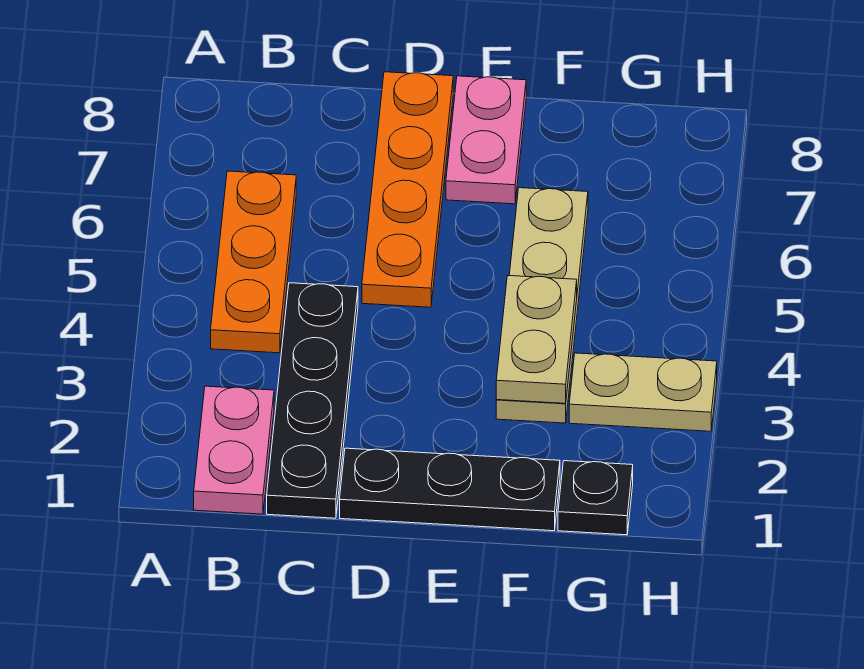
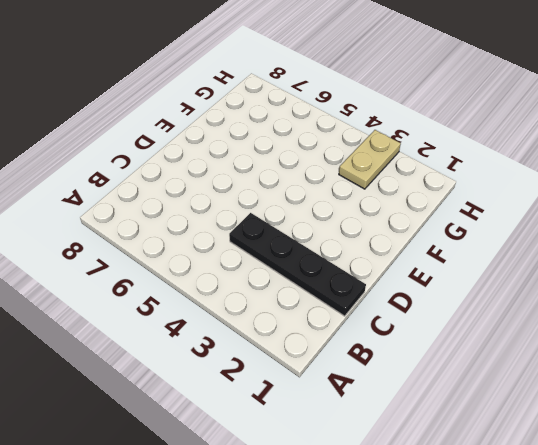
none -> pink plate B1:B2 level 1
none -> orange plate B4:B6 level 1

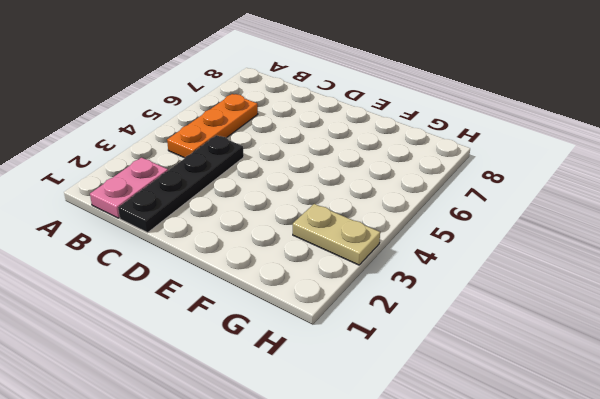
none -> black plate D1:F1 level 1
none -> orange plate D5:D8 level 1

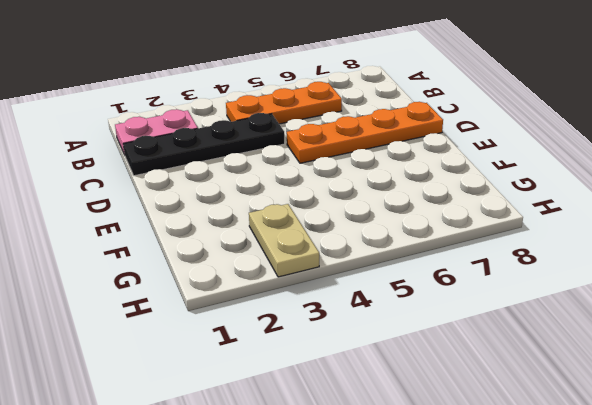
none -> black plate D1:F1 level 1
none -> pink plate E7:E8 level 1

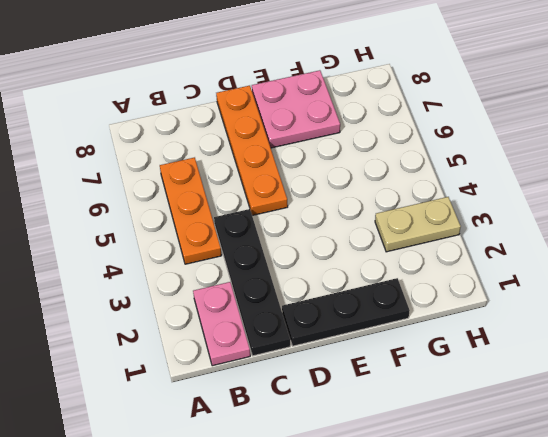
pink plate E7:F8 level 1 -> pink plate E7:E8 level 1
none -> tan plate F3:F6 level 1
none -> black plate G1 level 1

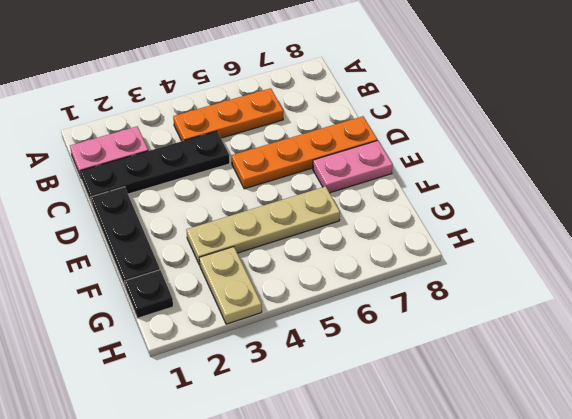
none -> tan plate F3:F4 level 2

